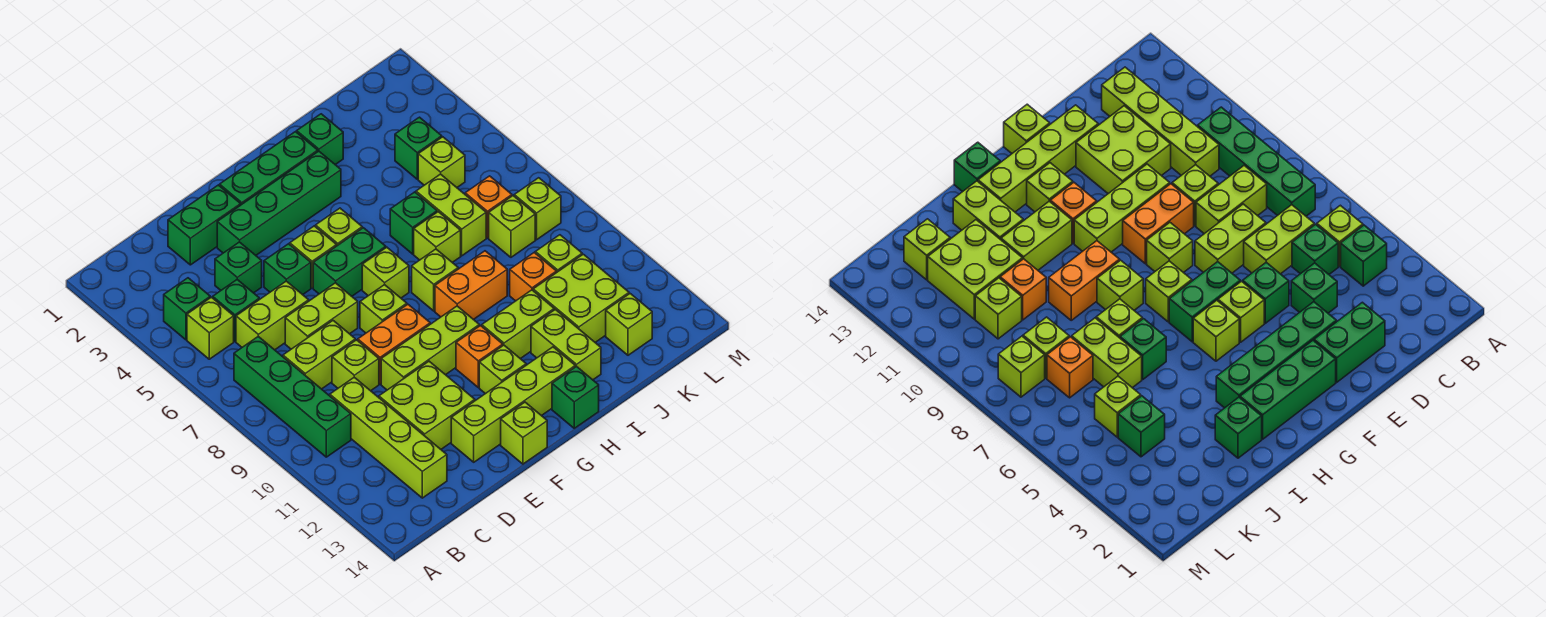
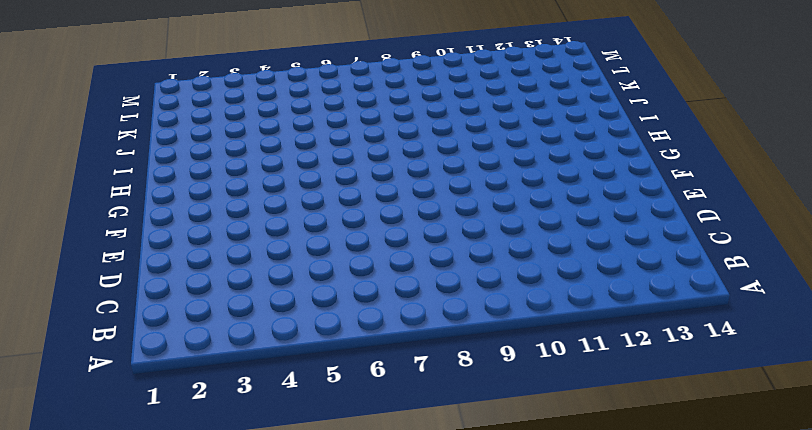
none -> green brick B4 level 1
none -> lime brick B5 level 1
none -> green brick B7:B10 level 1
none -> green brick C5 level 1

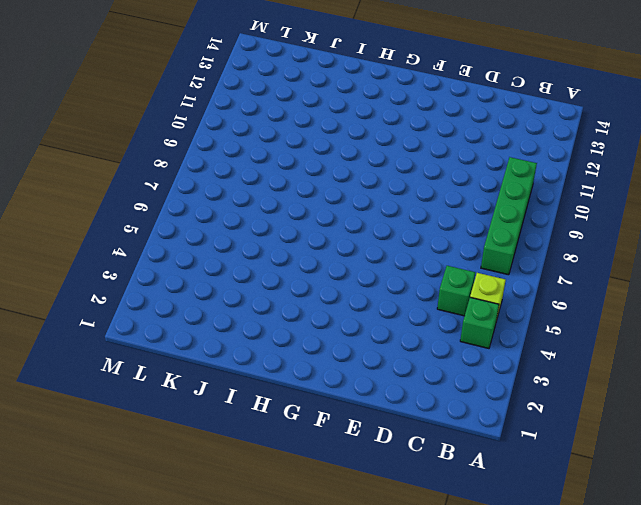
none -> lime brick C6:D6 level 1
none -> lime brick C8:D8 level 1
none -> lime brick C10:C13 level 1
none -> green brick D2:E2 level 1

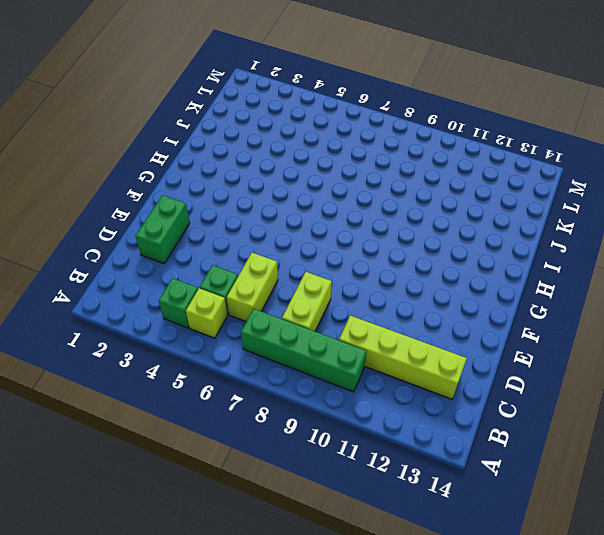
none -> green brick D4 level 1
none -> lime brick D7:E7 level 1
none -> lime brick D9 level 1
none -> lime brick D11:E12 level 1

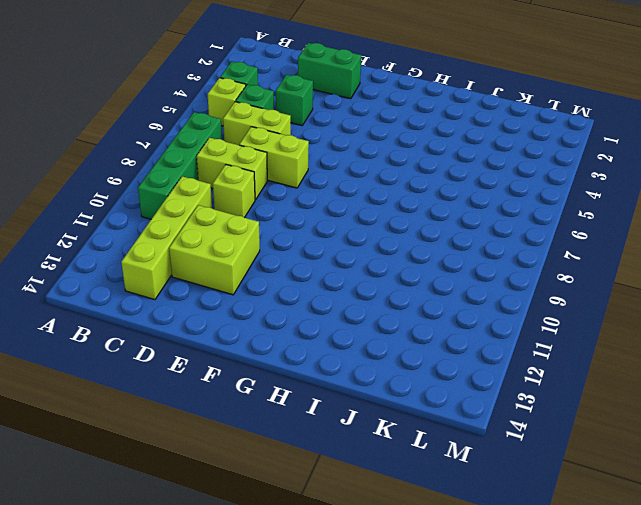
none -> green brick E3:H3 level 1
none -> green brick E5 level 1
none -> orange brick E9:F9 level 1
none -> lime brick E10:G10 level 1

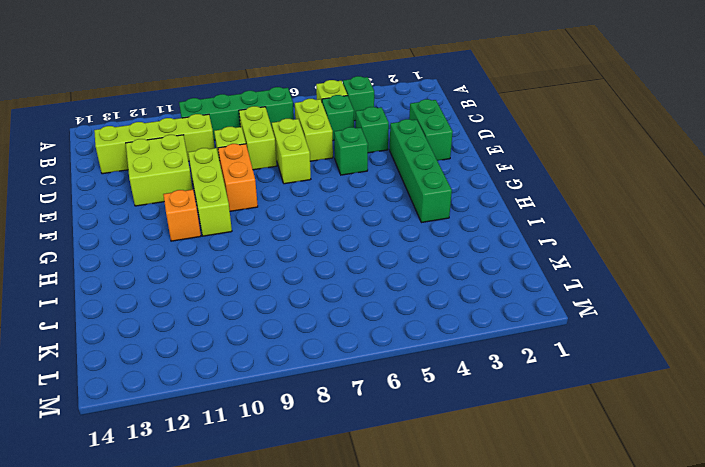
none -> lime brick E13:H13 level 1
none -> green brick F2:H2 level 1
none -> lime brick F5 level 1
none -> green brick F6:G6 level 1

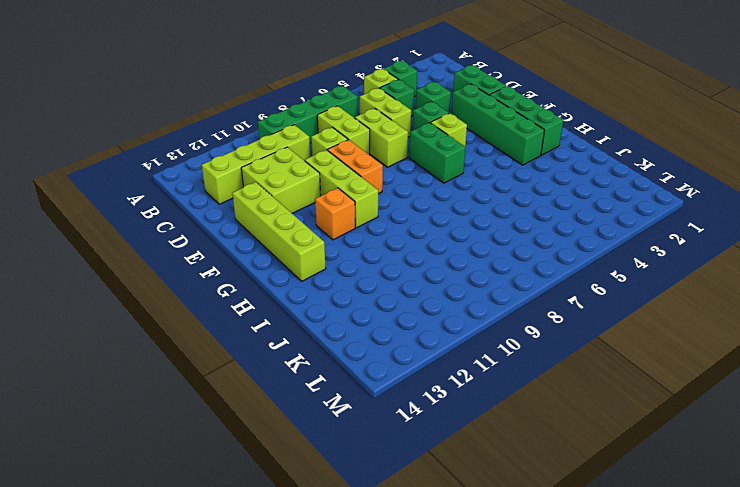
none -> lime brick F8 level 1
none -> lime brick F14 level 1
none -> lime brick G5 level 1
none -> lime brick G7 level 1

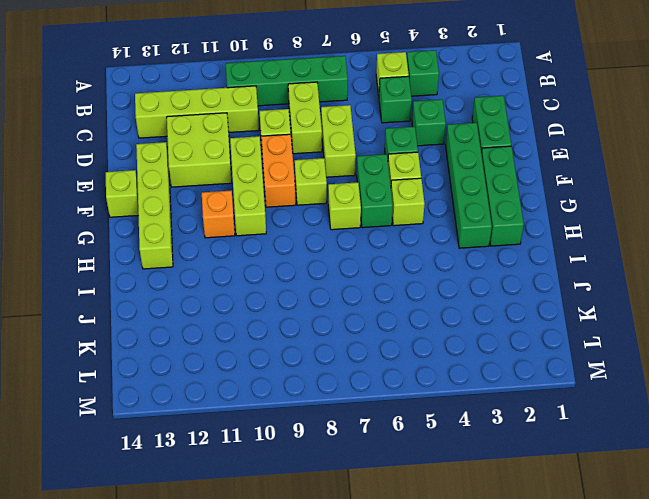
none -> lime brick C6:D6 level 1
none -> lime brick G12 level 1
none -> lime brick H8 level 1
none -> orange brick H9:I9 level 1

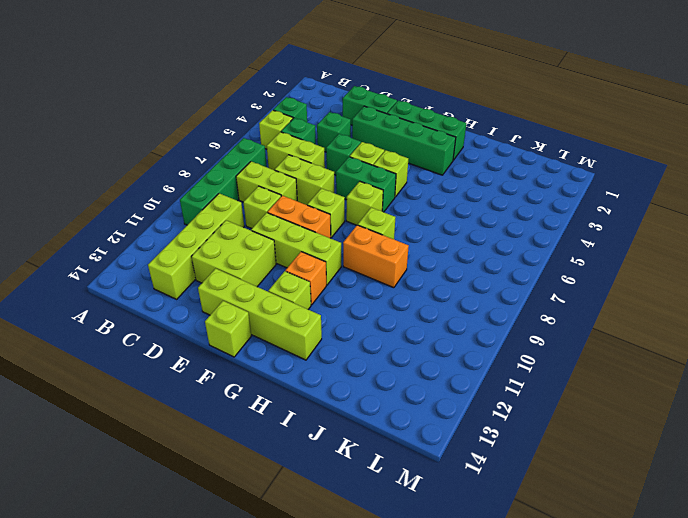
none -> lime brick H11:I11 level 1
none -> green brick H14 level 1
none -> green brick I2 level 1
none -> green brick I6 level 1

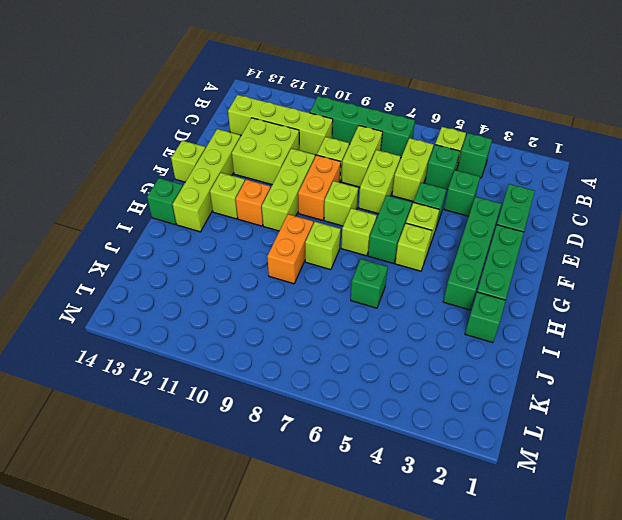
none -> lime brick H11:I11 level 1
none -> lime brick I7 level 1
none -> lime brick I12:I13 level 1
none -> lime brick J6:J7 level 1

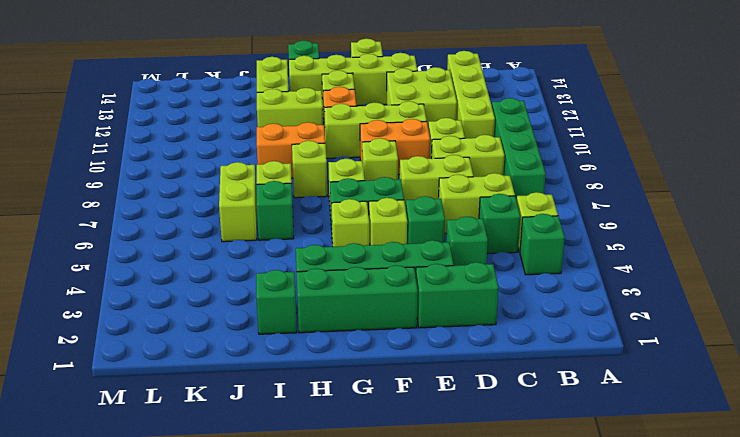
none -> orange brick J10 level 1
none -> lime brick J11:K12 level 1
none -> green brick K4 level 1
none -> lime brick K5 level 1

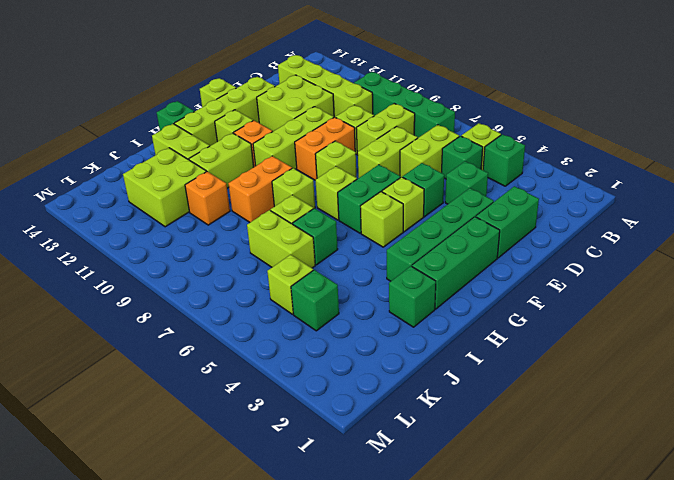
none -> orange brick K7 level 1
none -> lime brick K8 level 1
none -> lime brick K10 level 1
none -> lime brick K13 level 1

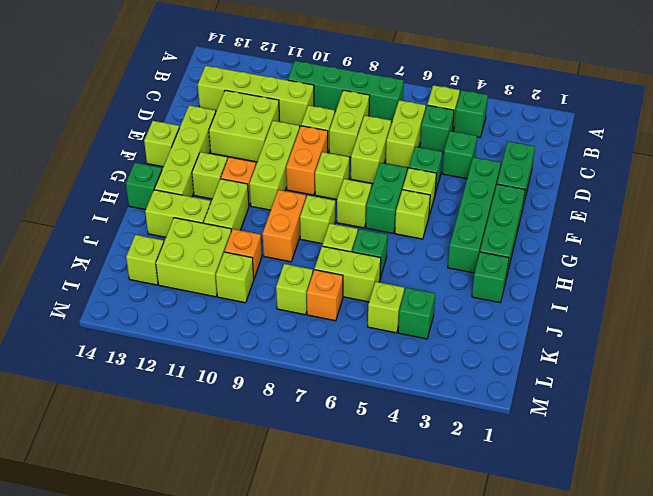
none -> lime brick L8 level 1

